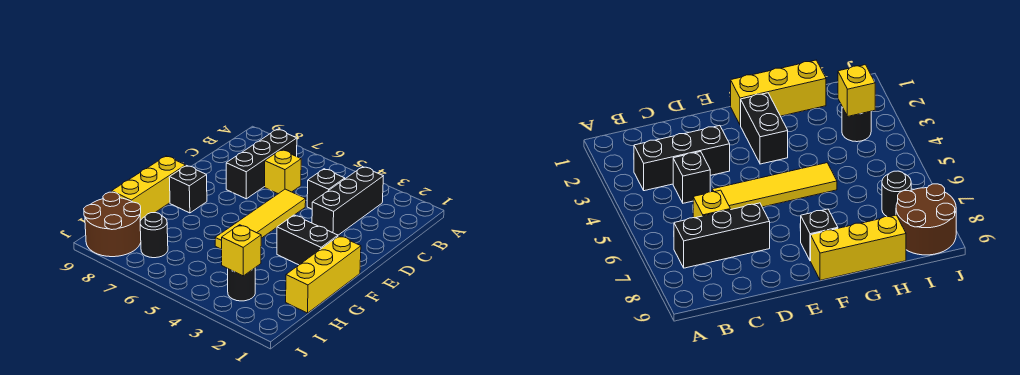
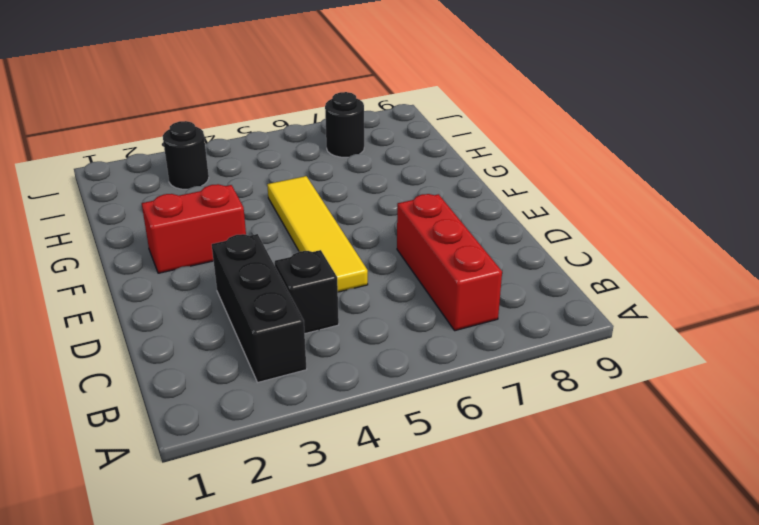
red brick B7:D7 level 1 -> black brick B7:D7 level 1
red brick F2:F3 level 1 -> black brick F2:F3 level 1
none -> yellow brick C6 level 1
none -> yellow brick F1:H1 level 1
none -> black brick F8 level 1

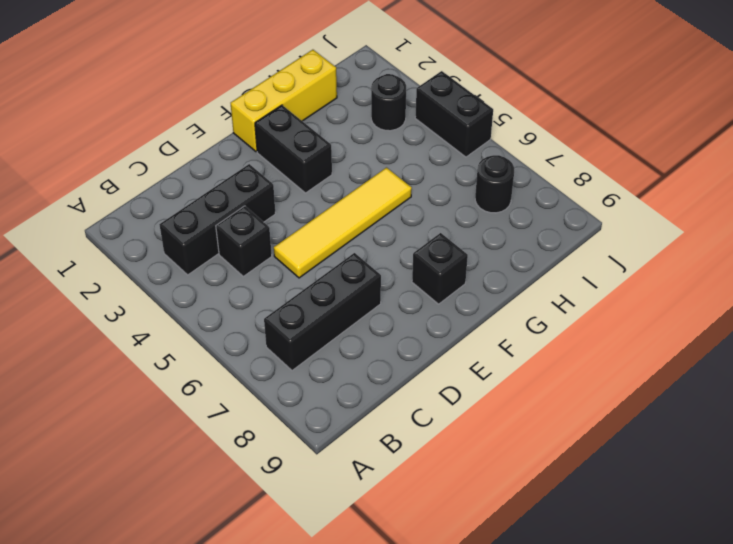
black brick J4:J5 level 1 -> none
none -> yellow brick C6 level 1
none -> yellow brick F9:H9 level 1
none -> brown round brick I8:J9 level 1

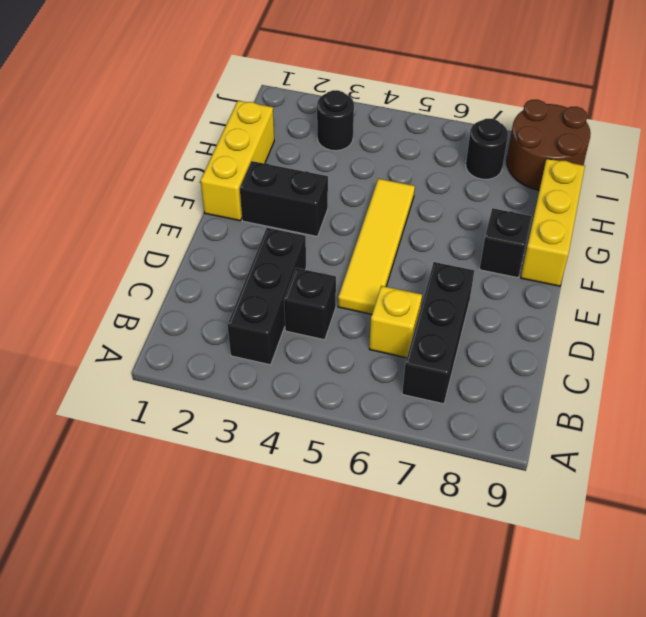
none -> yellow brick I3 level 2

